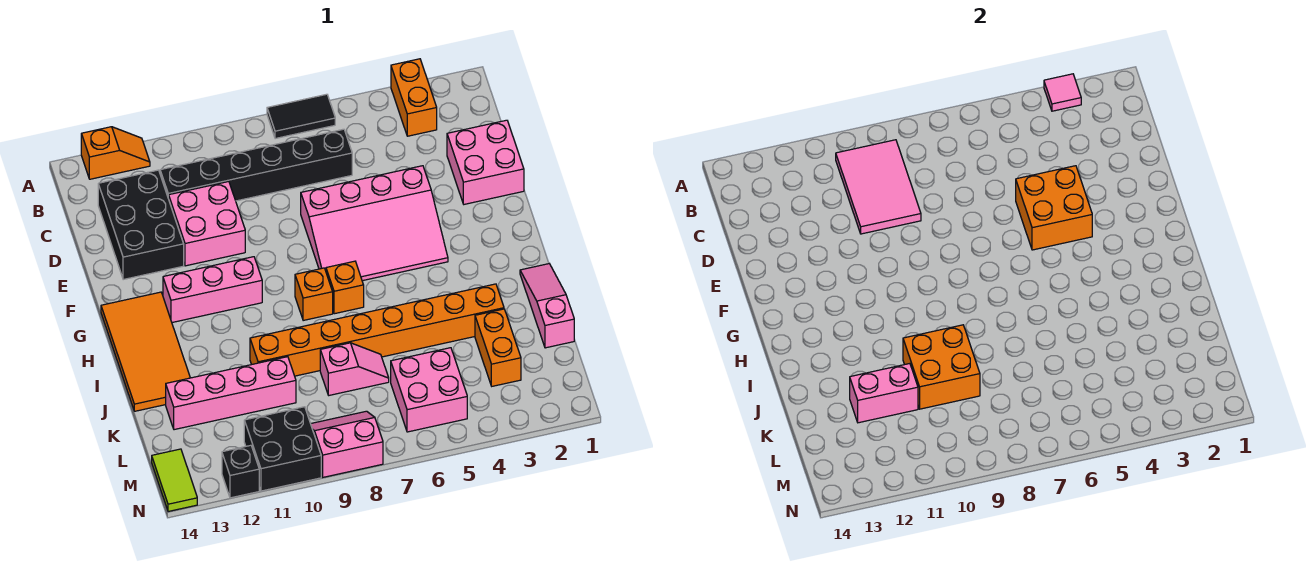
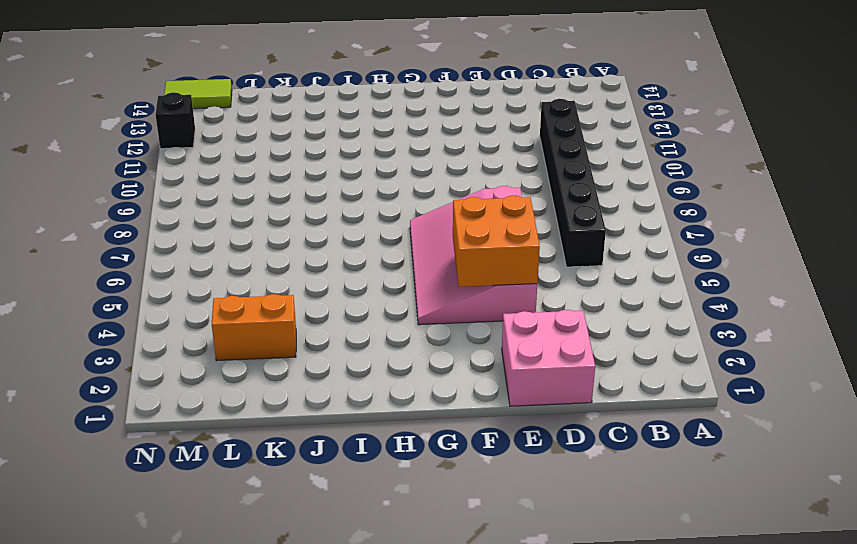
none -> orange brick A3:B3 level 1
none -> black tile A6:A7 level 1
none -> orange slope A12:A13 level 1 top 13

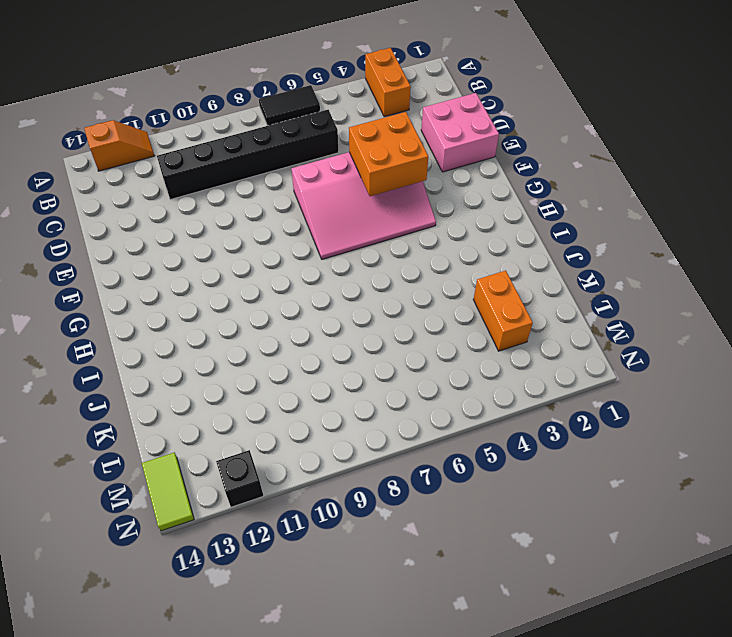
none -> black brick C12:E13 level 1
none -> pink brick D10:E11 level 1
none -> pink brick G10:G12 level 1

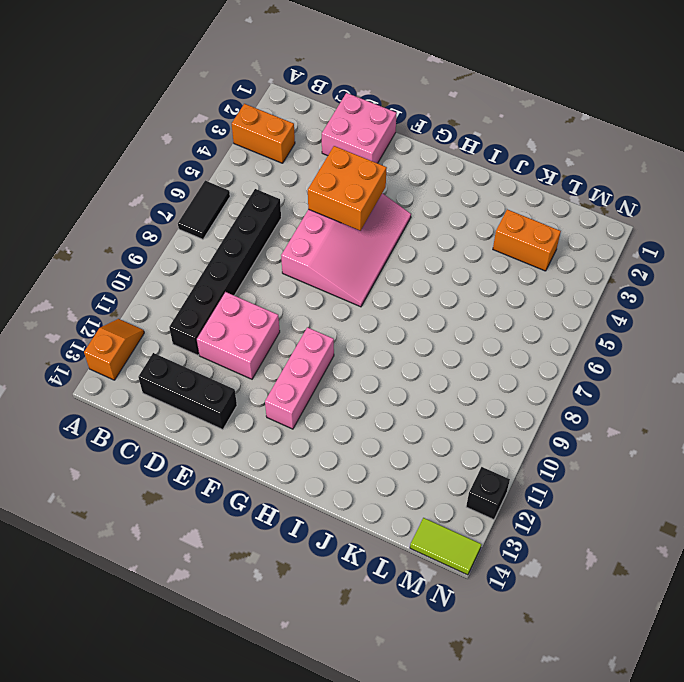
black brick C13:E13 level 1 -> black brick C12:E13 level 1
none -> orange tile G13:J14 level 1
none -> orange brick H7 level 1
none -> orange brick H8 level 1

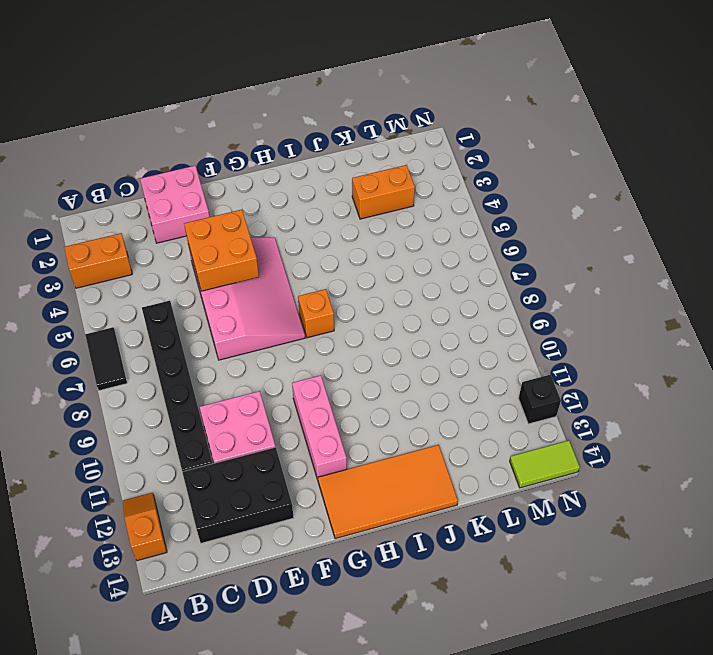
none -> orange brick H8 level 1
none -> pink slope I1:K1 level 1 top K
none -> orange brick J3:J10 level 1

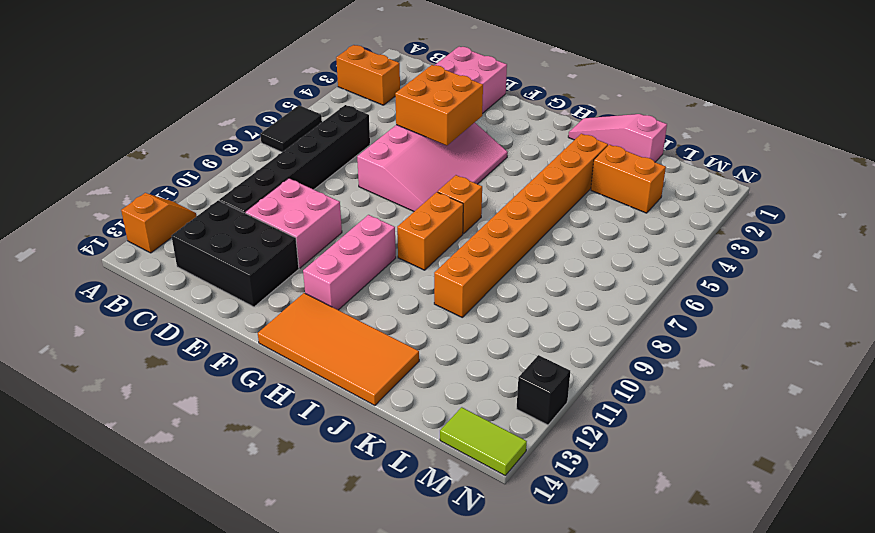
orange brick H8:H9 level 1 -> orange brick H8 level 1
none -> pink slope K7:K8 level 1 top 8
none -> pink brick K10:K13 level 1
none -> pink brick L5:M6 level 1

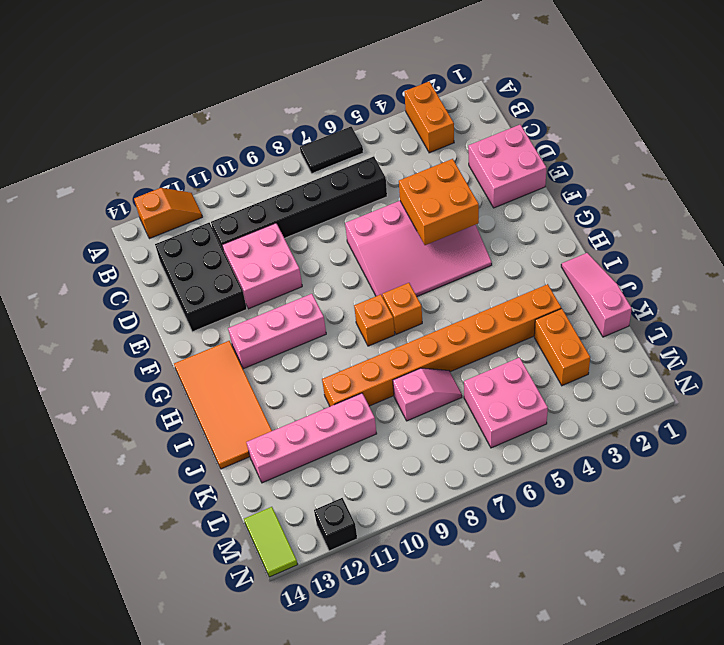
none -> pink slope M8:N9 level 1 top N
none -> black brick M10:N11 level 1
none -> pink tile A3 level 2

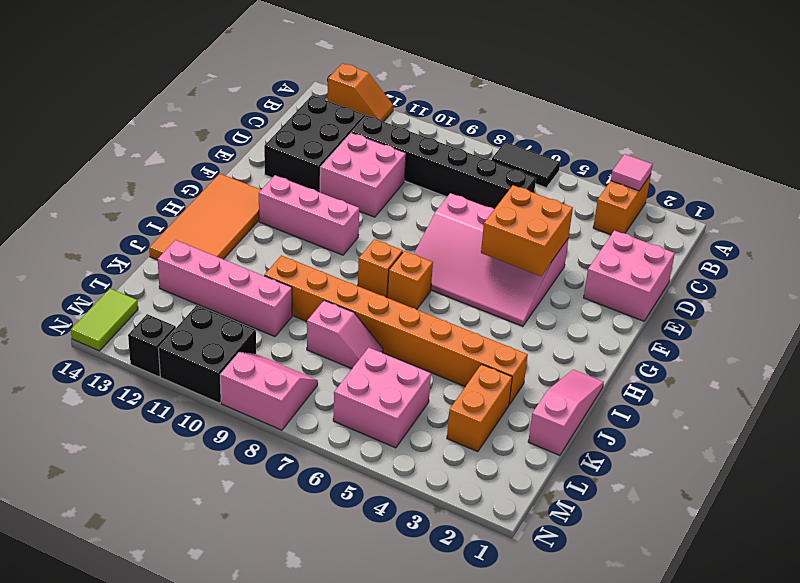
none -> pink tile B9:D10 level 2
none -> orange brick J9:K10 level 2
none -> pink brick K11:K12 level 2

